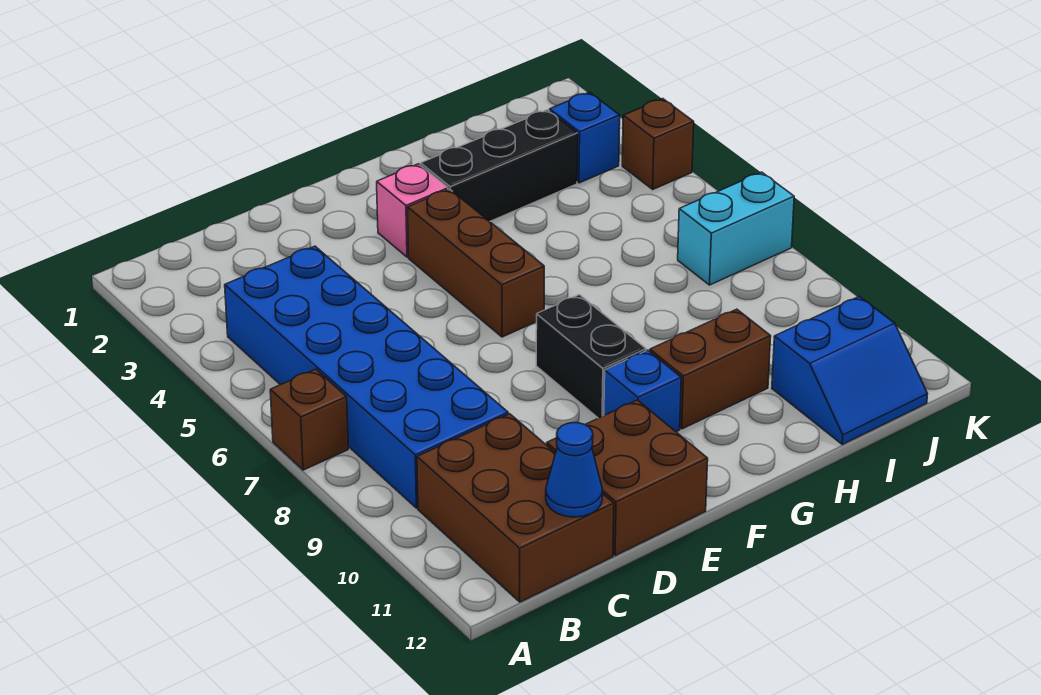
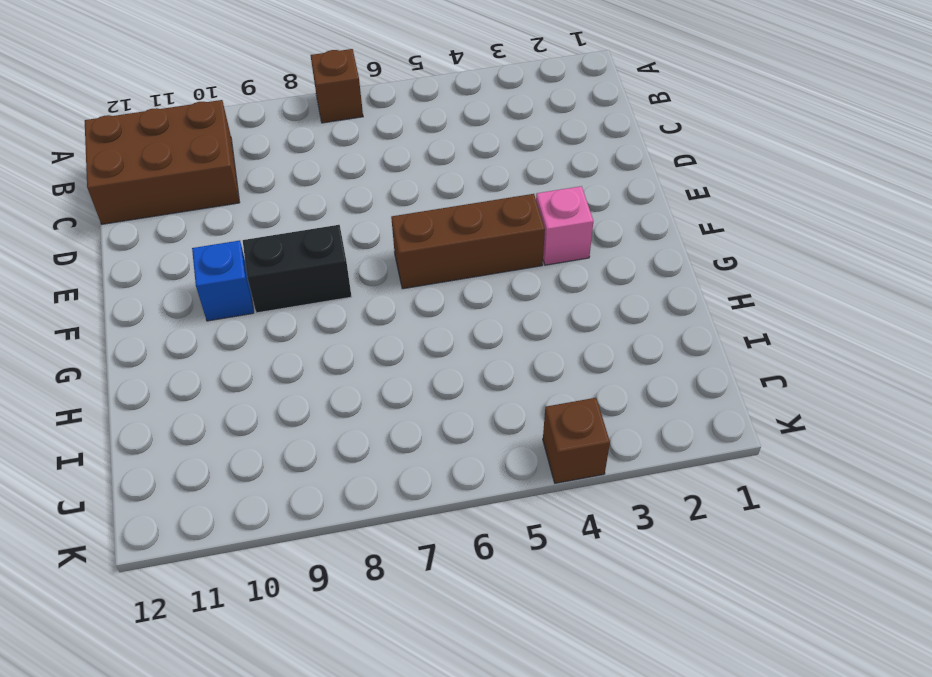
none -> blue brick B4:C9 level 1
none -> brown brick D11:E12 level 1
none -> black brick G3:I3 level 1

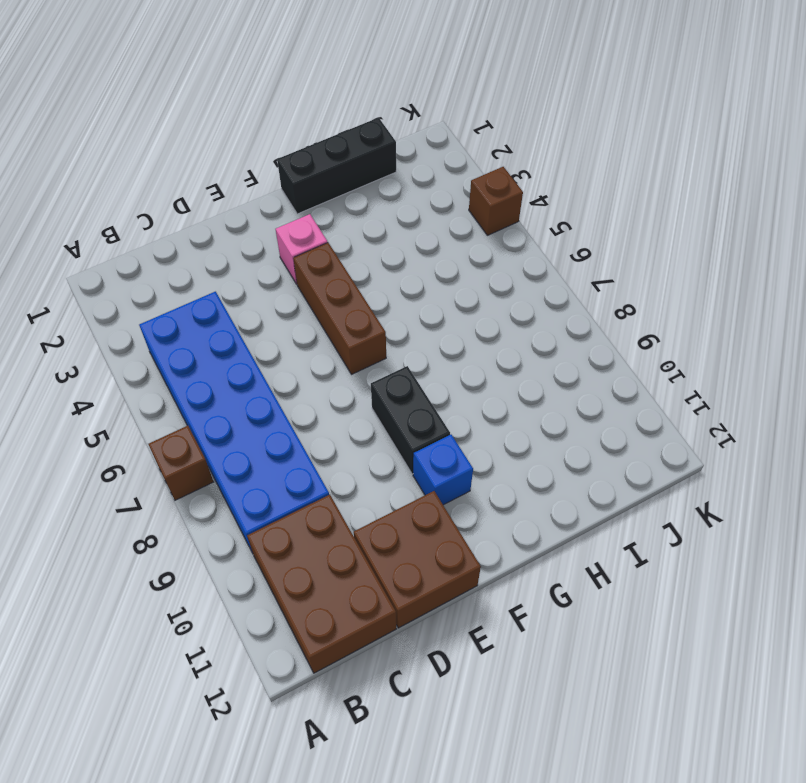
black brick G1:I1 level 1 -> black brick G3:I3 level 1
none -> brown brick G10:H10 level 1
none -> blue slope I11:J12 level 1 top 11
none -> blue brick J3 level 1

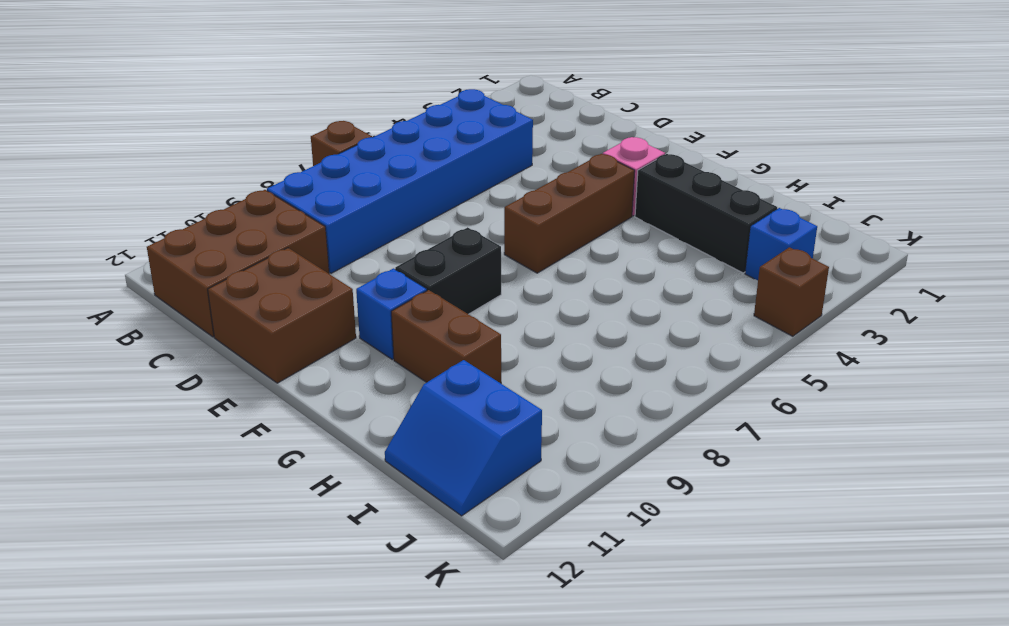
none -> cyan brick J7:K7 level 1
none -> blue cone C12 level 2

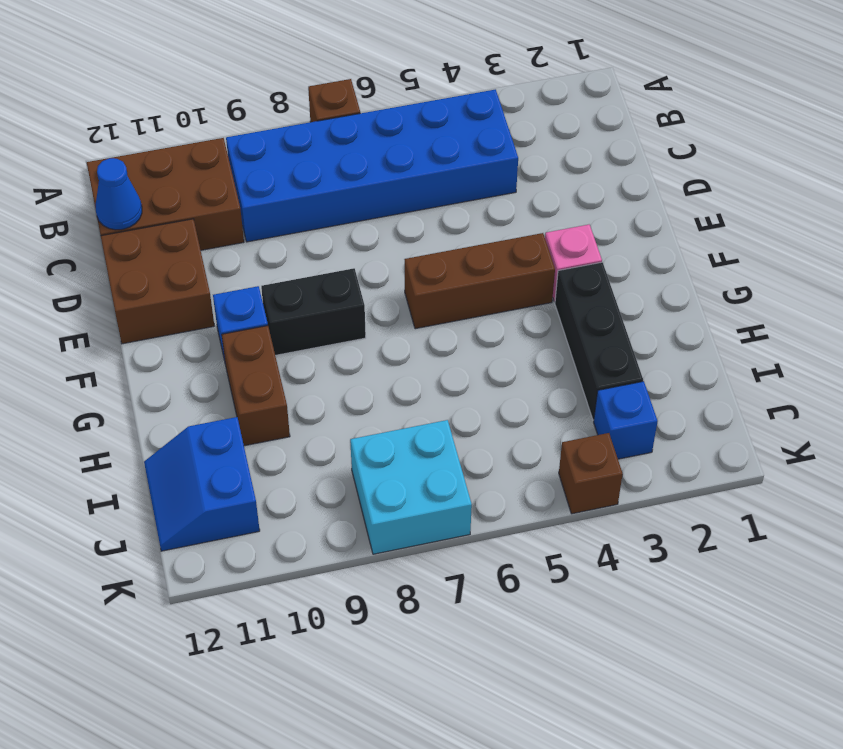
cyan brick J7:K8 level 1 -> cyan brick J7:K7 level 1

